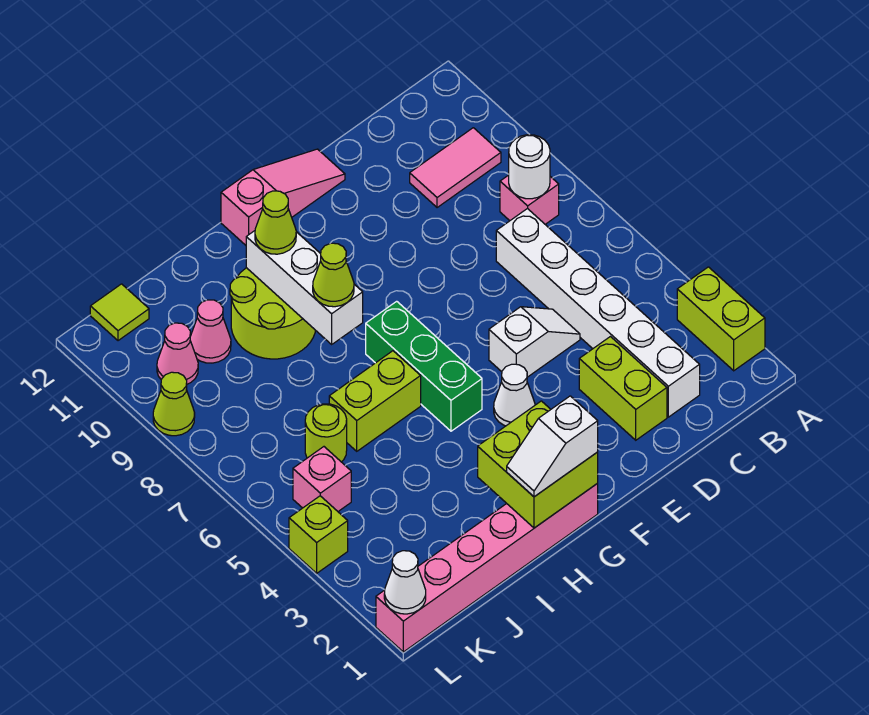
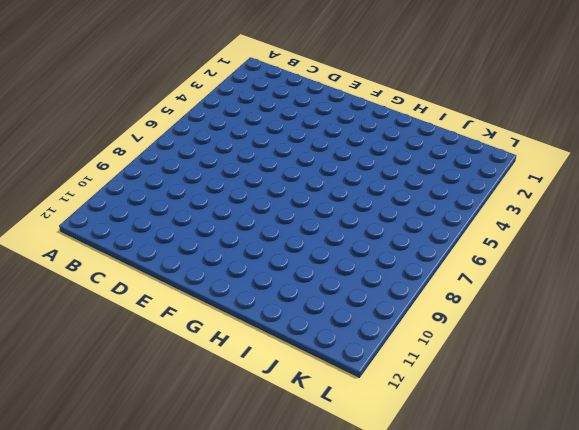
none -> lime brick A2:A3 level 1
none -> pink brick B8 level 1
none -> pink tile B10:C10 level 1

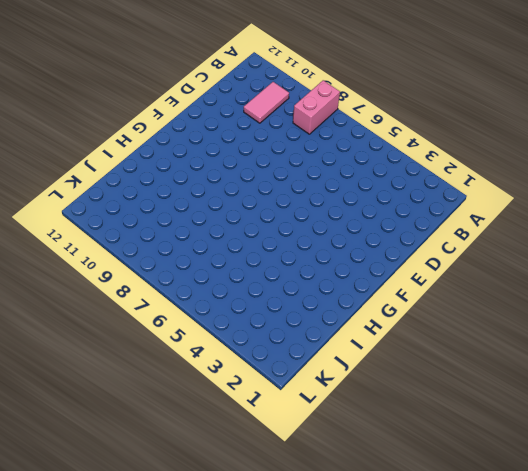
pink brick A8:B8 level 1 -> pink brick B8 level 1
none -> lime brick A2:A3 level 1
none -> white brick C2:C7 level 1
none -> lime brick D2:D3 level 1

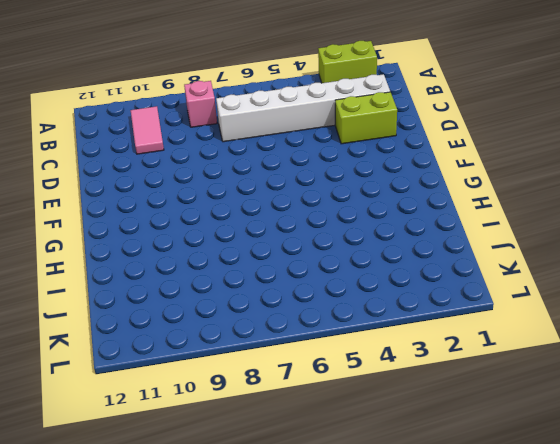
none -> white slope D5:E5 level 1 top E
none -> pink slope E12:G12 level 1 top G
none -> white cone F4 level 1

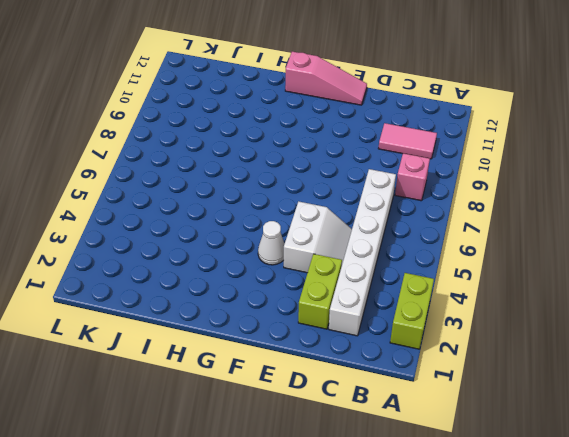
white slope D4:E5 level 1 top E -> white slope D5:E5 level 1 top E
none -> pink brick G1:L1 level 1
none -> green brick G5:G7 level 1
none -> lime brick H6:I6 level 1

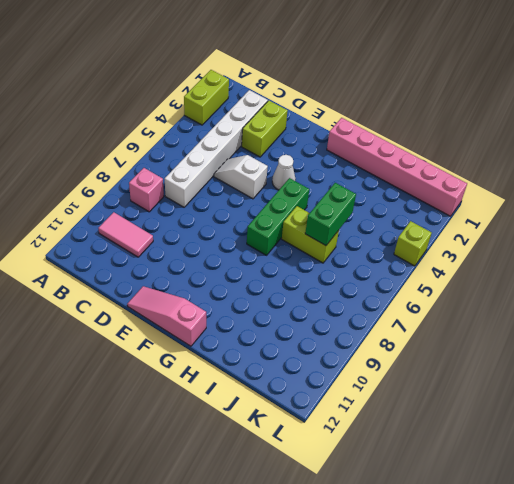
green brick I5:I6 level 2 -> none
none -> lime round brick H9:I10 level 1
none -> lime round brick J6 level 1
none -> pink cone J10 level 1

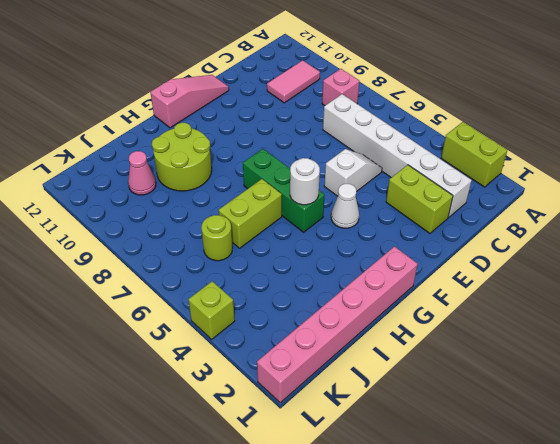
white round brick G5 level 2 -> white round brick B8 level 2
none -> pink brick K5 level 1
none -> pink cone K10 level 1
none -> lime tile K12 level 1

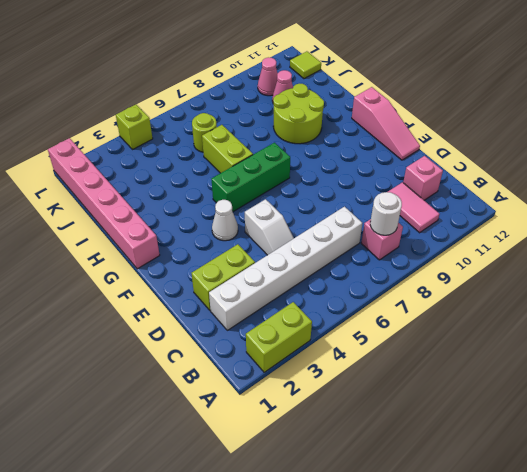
pink brick C11 level 1 -> pink brick K5 level 1
none -> lime cone L9 level 1
none -> lime brick G1:H2 level 2
none -> white brick H8:H10 level 2

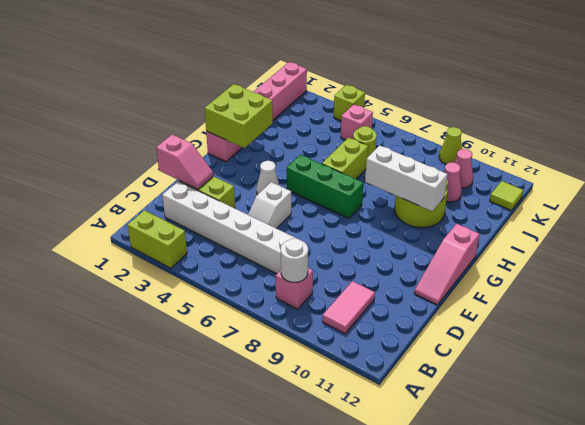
pink slope D1:D2 level 2 top 1 -> none
none -> white cone L1 level 2
none -> white slope G1:H1 level 3 top G
none -> lime cone H8 level 3

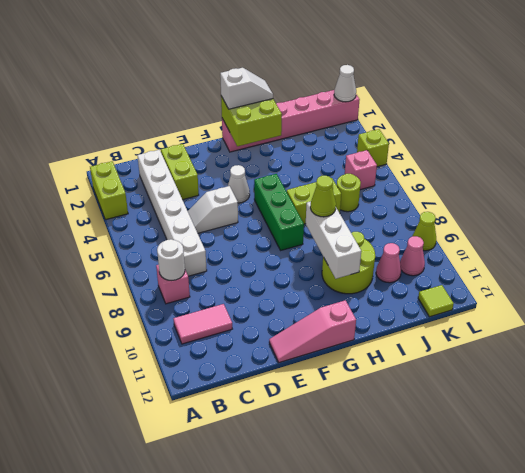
none -> lime cone H10 level 3

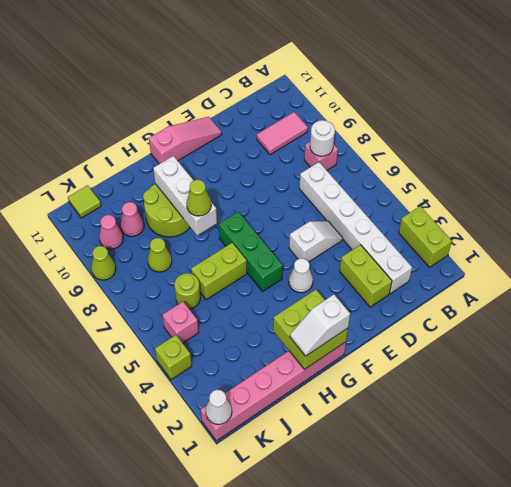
lime cone J8 level 1 -> lime cone H10 level 3

